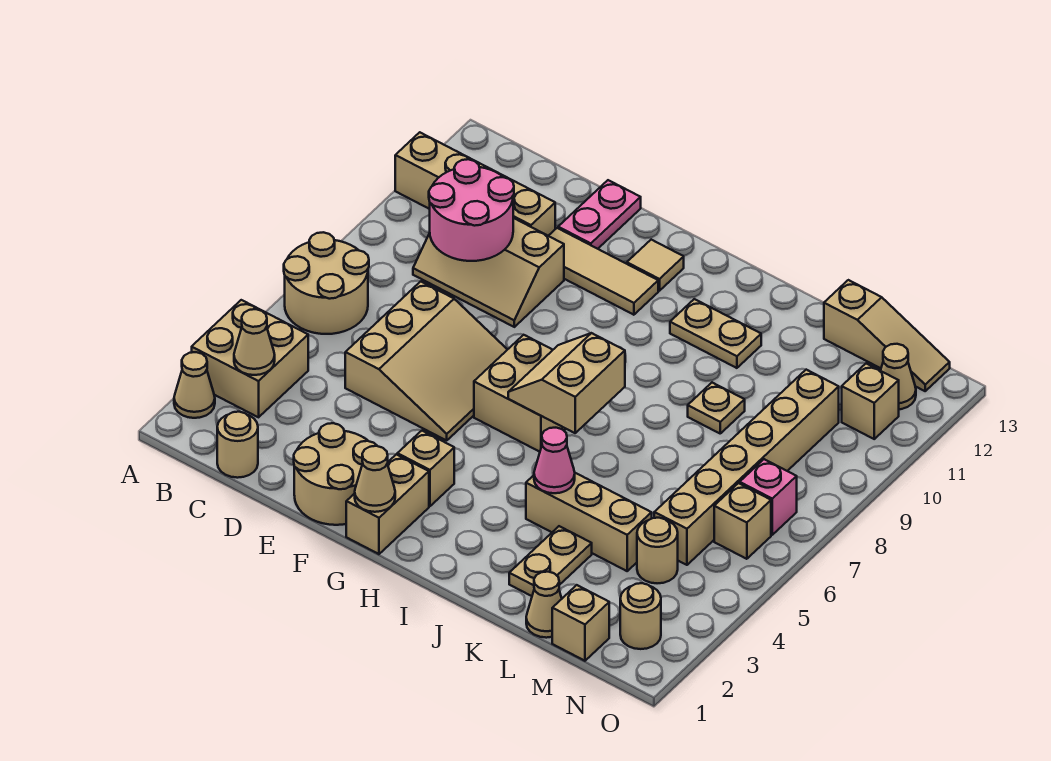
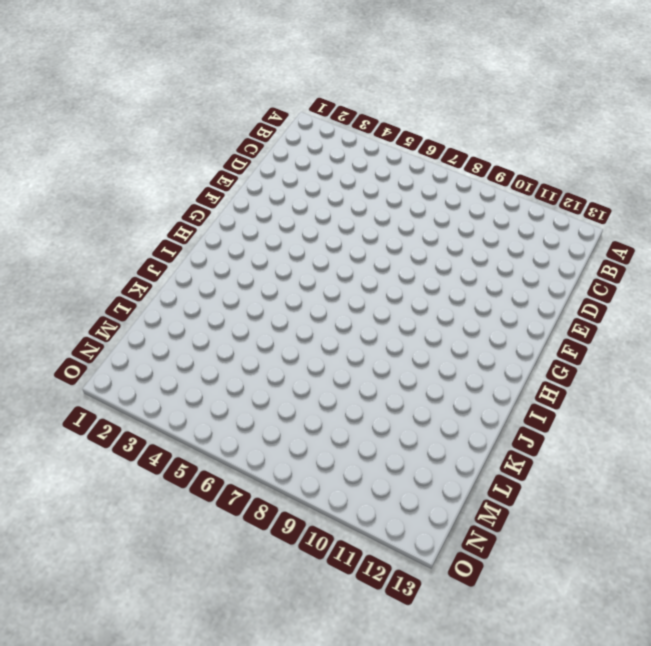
none -> tan cone A2 level 1
none -> tan brick A3:B4 level 1
none -> tan round brick A6:B7 level 1
none -> tan brick A11:D11 level 1

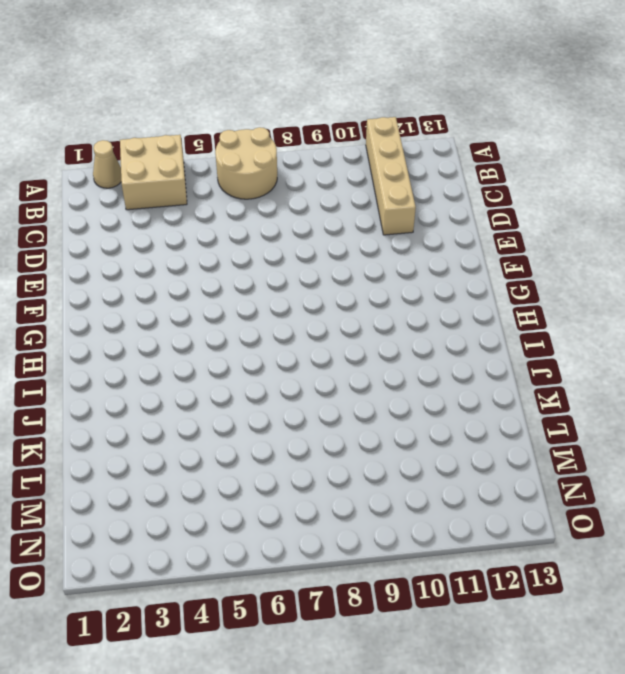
none -> tan round brick C1 level 1
none -> tan slope C9:E10 level 1 top 10
none -> tan slope D5:F7 level 1 top D
none -> tan round brick E1:F2 level 1

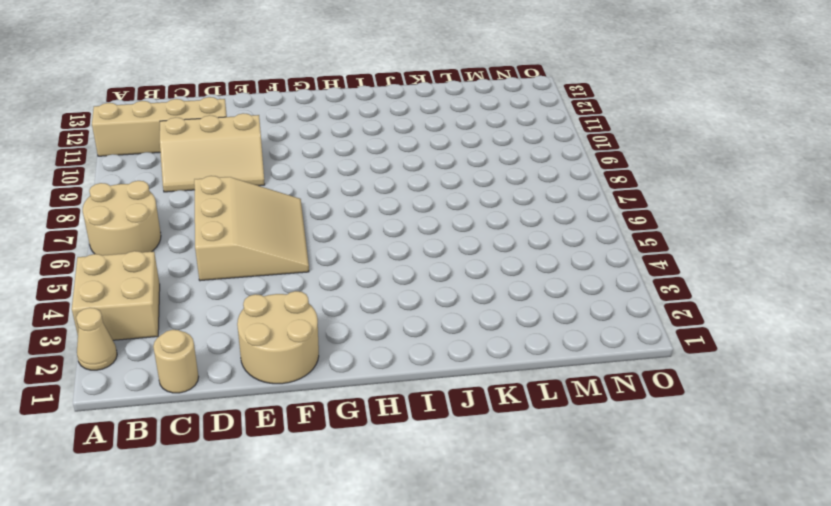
none -> tan tile E11:G11 level 1
none -> pink plate E12:E13 level 1
none -> tan brick G1:G2 level 1
none -> tan brick G3 level 1

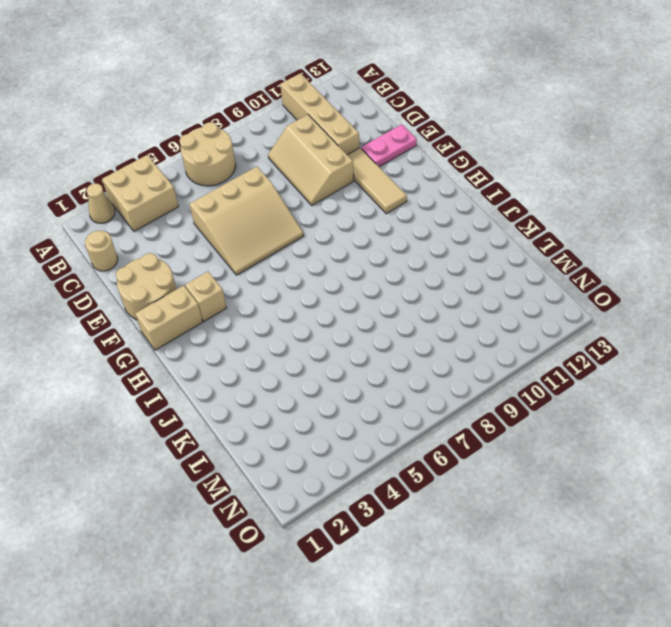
none -> tan brick G6:H7 level 1
none -> tan tile G12 level 1
none -> tan plate I11:J11 level 1
none -> tan brick J4:L4 level 1

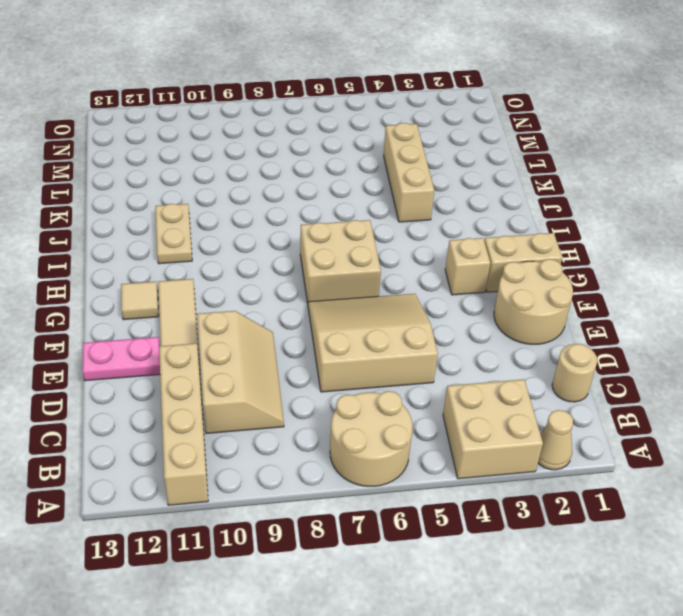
none -> tan plate K2:K3 level 1
none -> tan plate K9 level 1
none -> tan cone L1 level 1
none -> tan slope L13:N13 level 1 top L

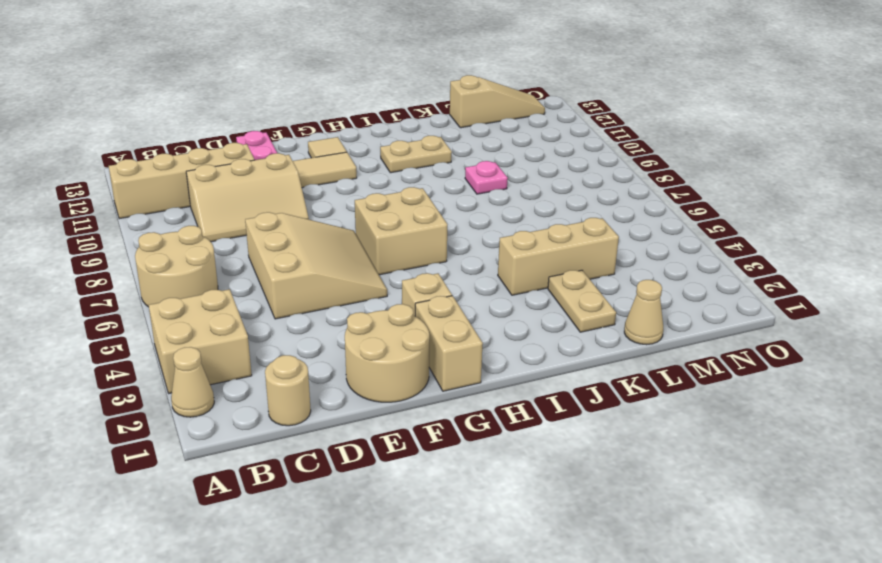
pink plate K9 level 1 -> tan plate K9 level 1
none -> tan brick M1 level 1
none -> tan round brick M4 level 1
none -> tan brick M5:M10 level 1
none -> tan round brick N2 level 1

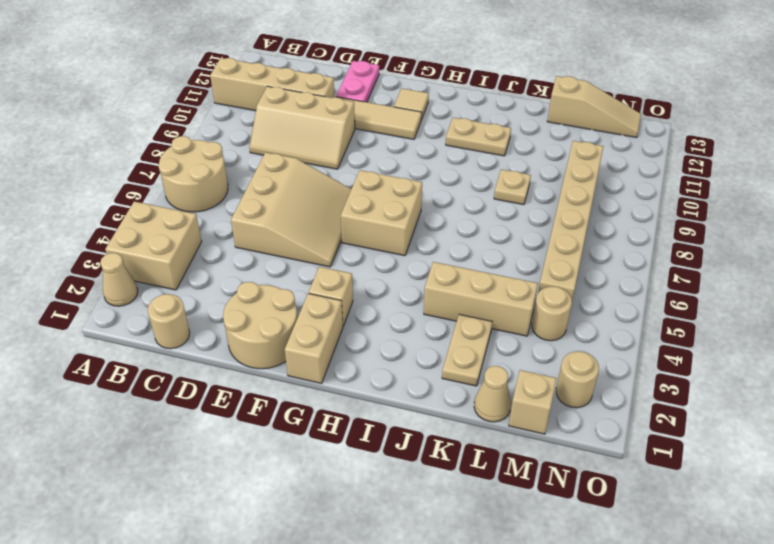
none -> tan brick N6 level 1
none -> pink brick N7 level 1
none -> tan brick N11 level 1
none -> tan cone N12 level 1

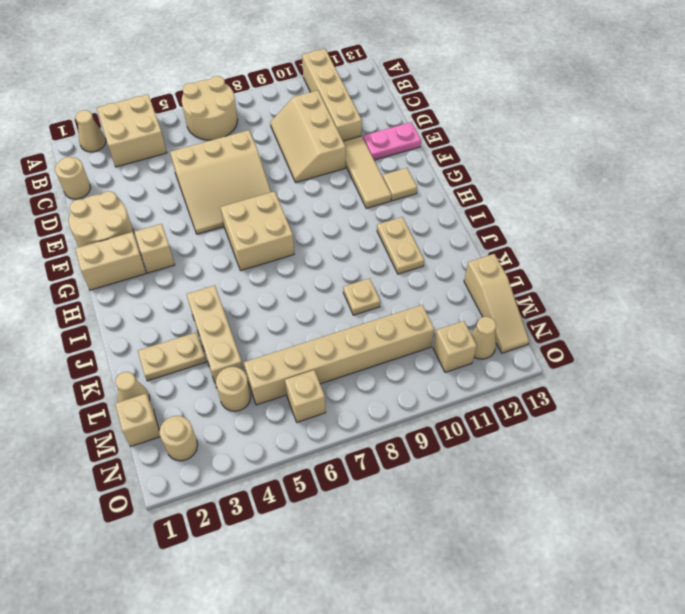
none -> pink brick N7 level 1
none -> tan cone B3 level 2
none -> pink round brick C9:D10 level 2
none -> tan cone G1 level 2

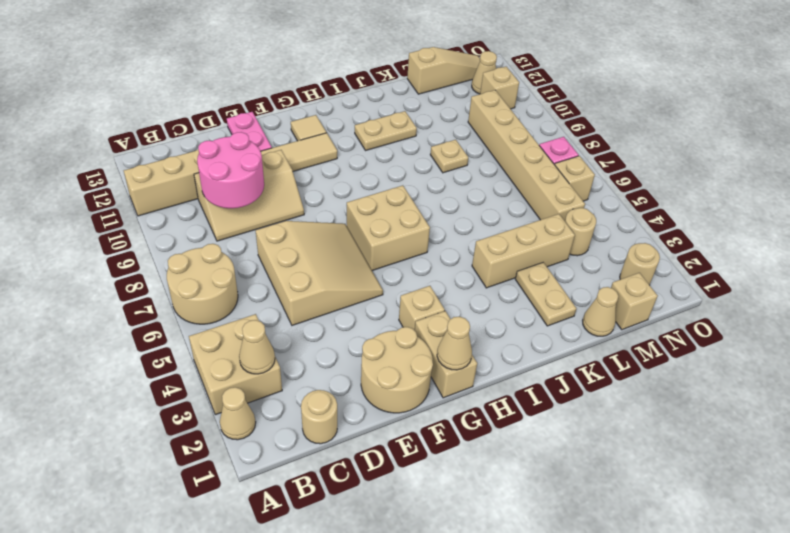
none -> tan slope H6:I7 level 2 top I
none -> pink cone J4 level 2

